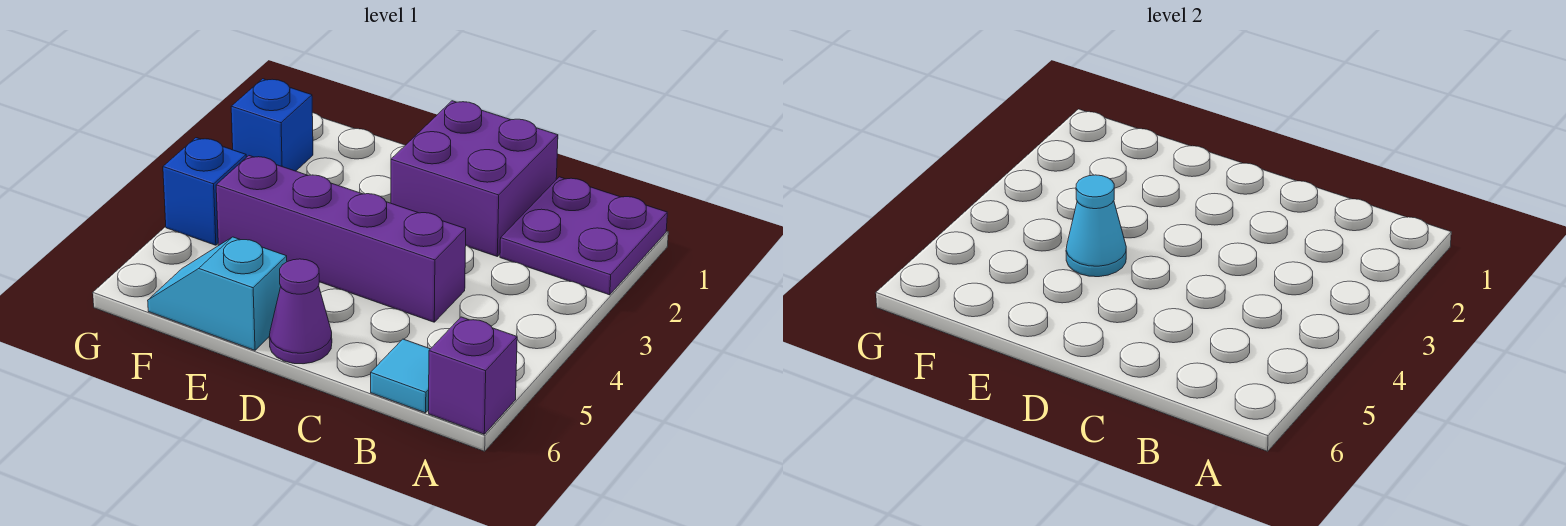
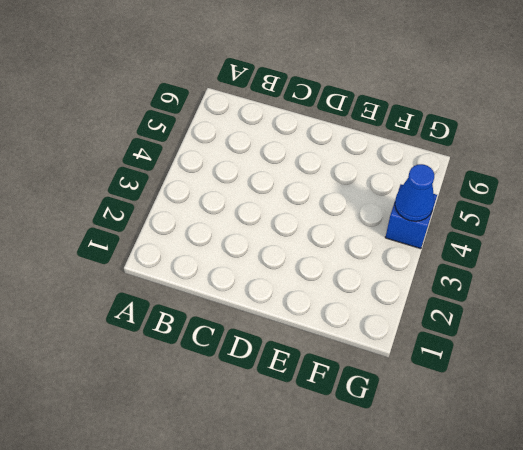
blue cone G4 level 2 -> none
none -> purple plate A1:B2 level 1
none -> purple brick A6 level 1

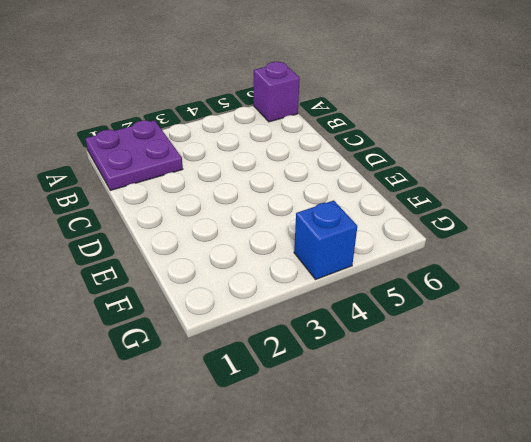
none -> cyan tile B6 level 1
none -> purple brick C1:D2 level 1

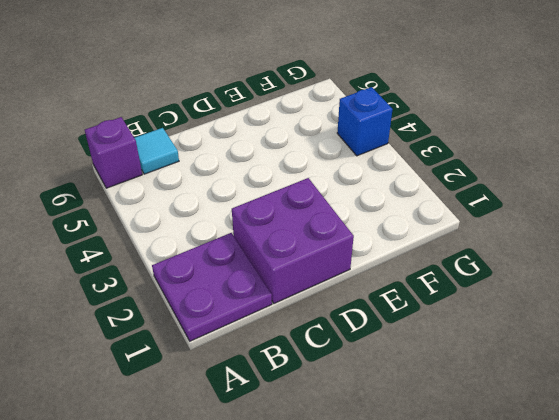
none -> purple brick C4:F4 level 1
none -> purple cone D6 level 1

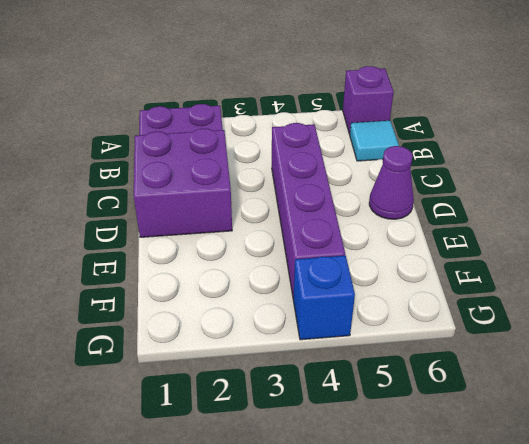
none -> cyan slope E6:F6 level 1 top E
none -> blue brick G2 level 1

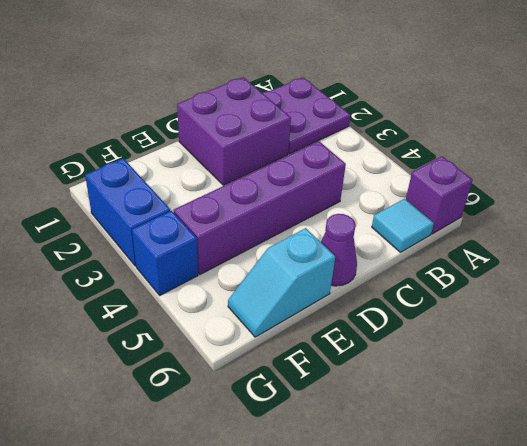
blue brick G2:G3 level 1 -> blue brick G2 level 1
none -> cyan cone E4 level 2

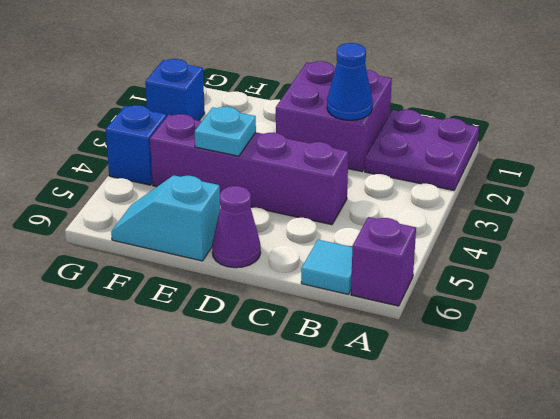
blue cone C2 level 2 -> none
cyan plate E4 level 2 -> cyan cone E4 level 2

